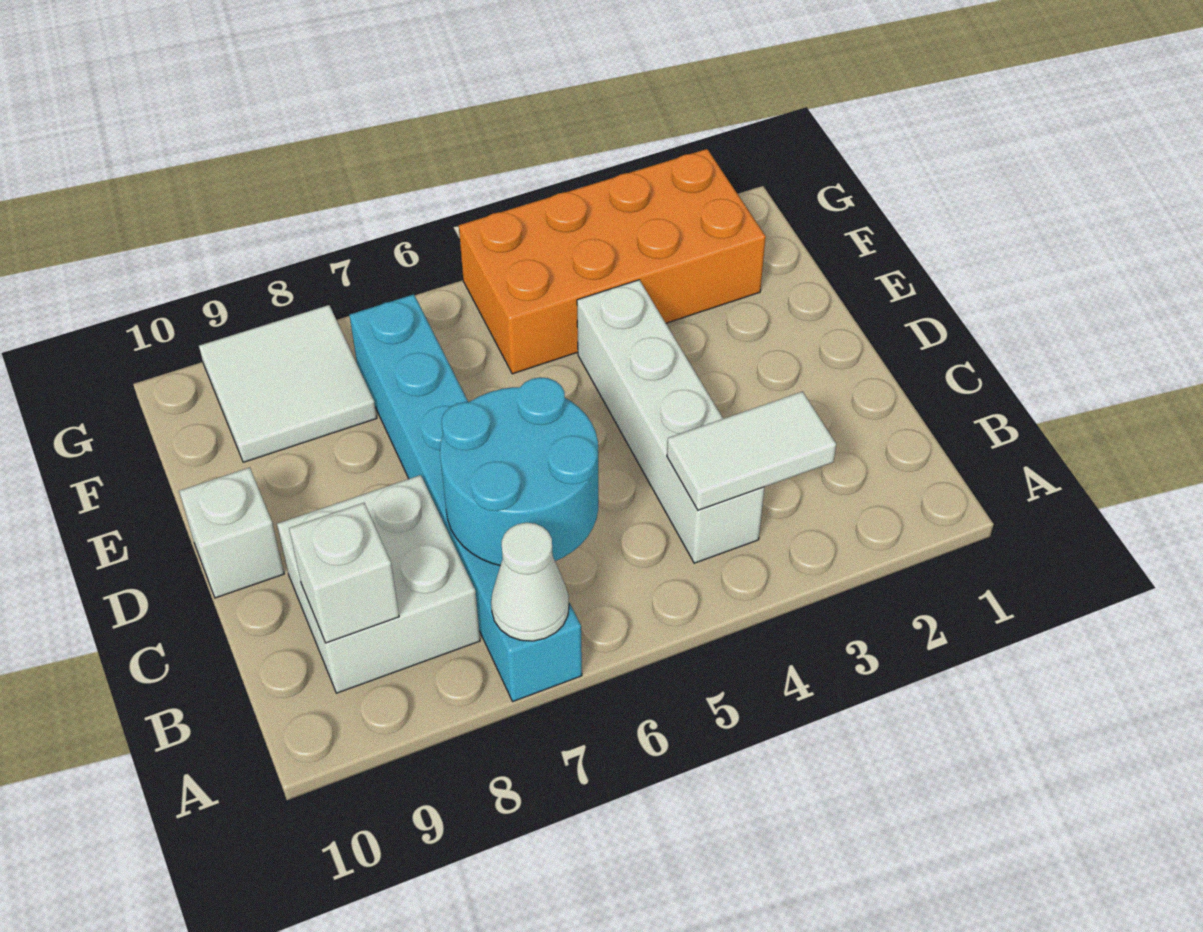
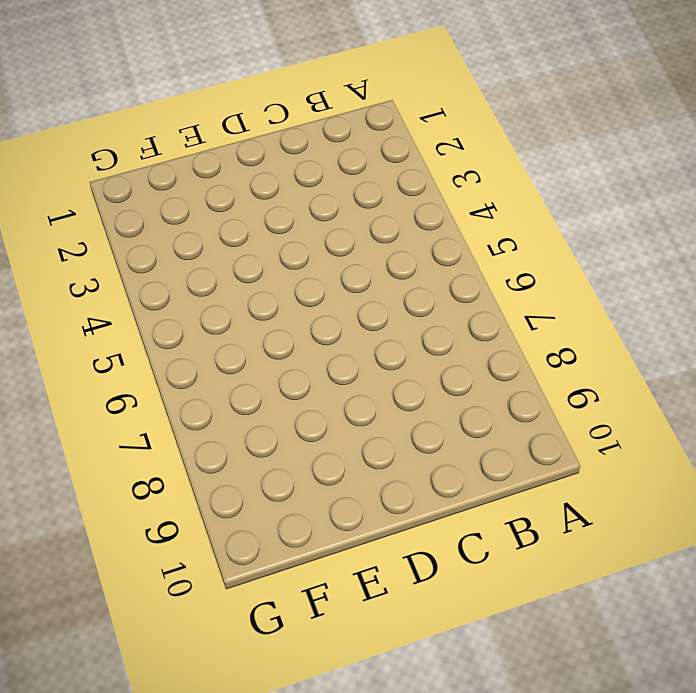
none -> cyan brick A7:F7 level 1
none -> white brick B4:E4 level 1

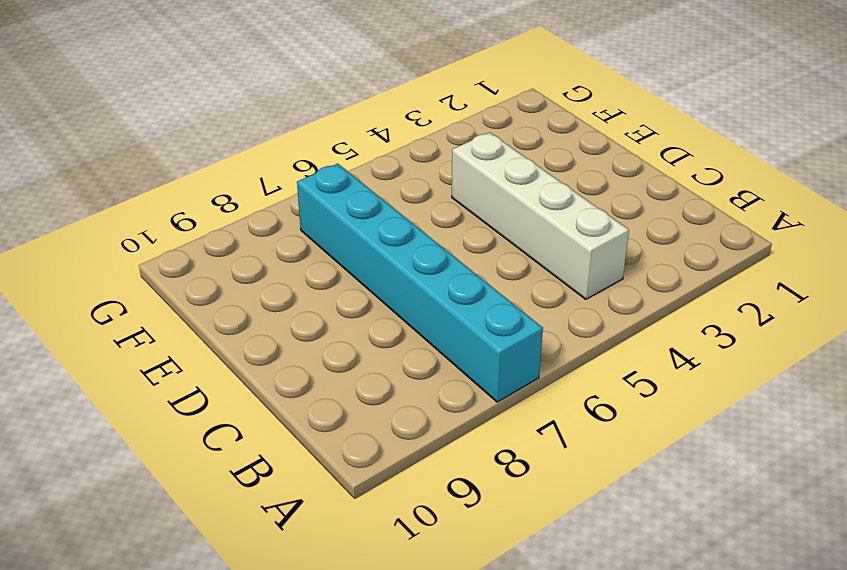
none -> white brick B8:C9 level 1
none -> white brick D10 level 1

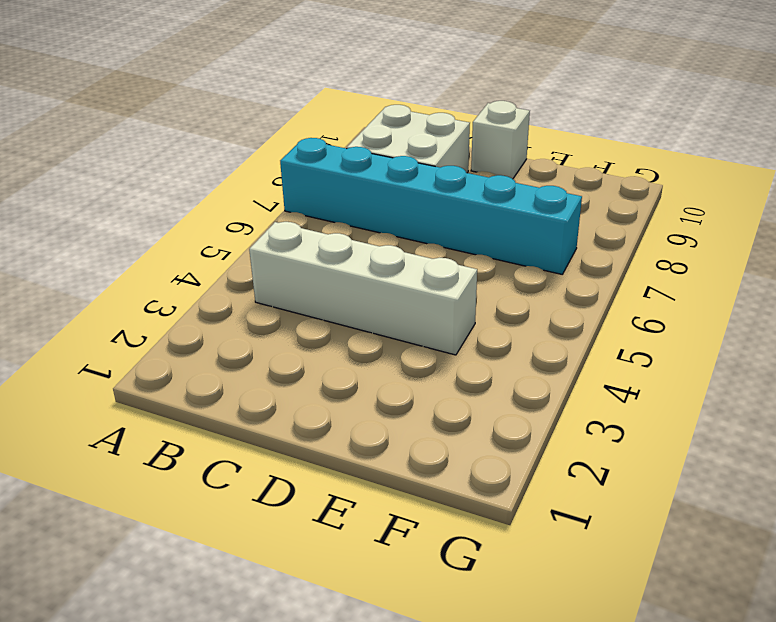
none -> orange brick F2:G5 level 1
none -> white tile F8:G9 level 1

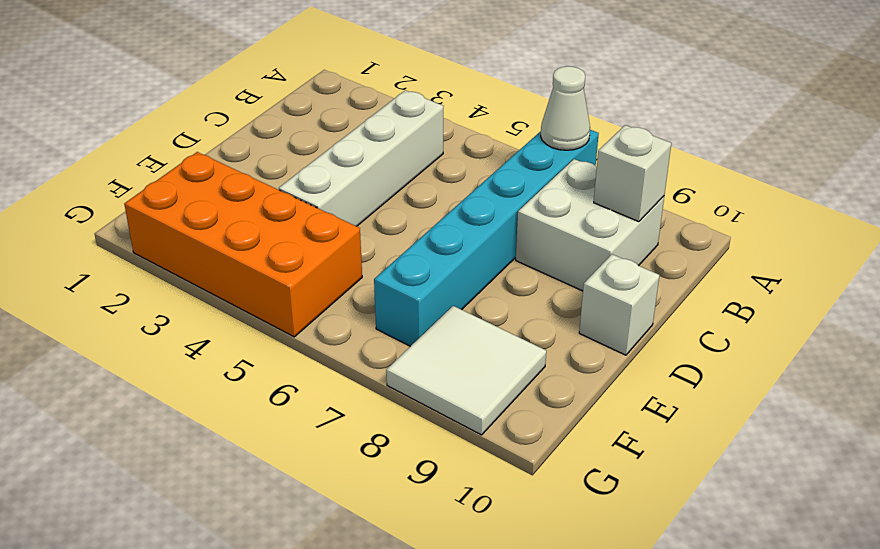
none -> white tile B3:B4 level 2
none -> cyan round brick B6:C7 level 2

